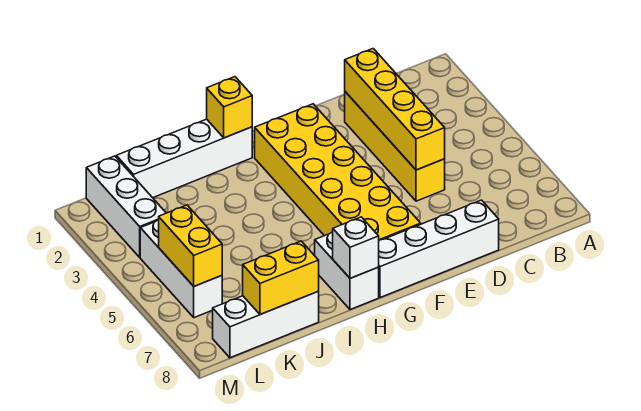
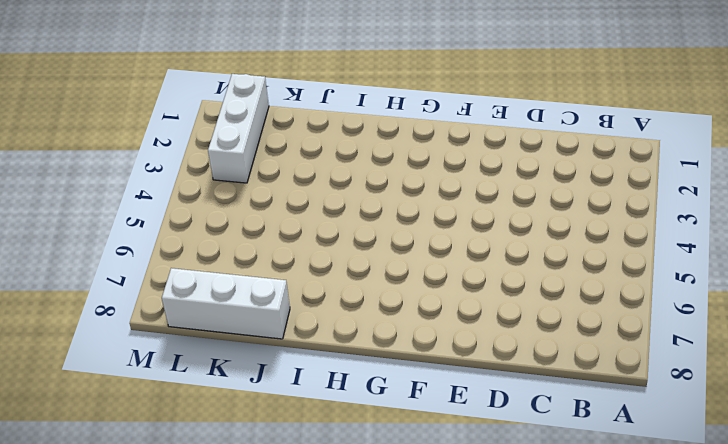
none -> yellow brick D2:D5 level 1
none -> white brick D8:G8 level 1
none -> yellow brick F2:G7 level 1

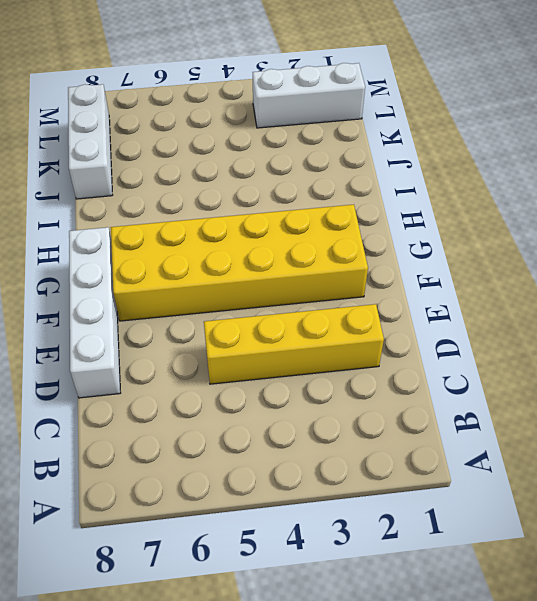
none -> white brick H1:K1 level 1
none -> white brick H7:H8 level 1
none -> white brick L4:L6 level 1

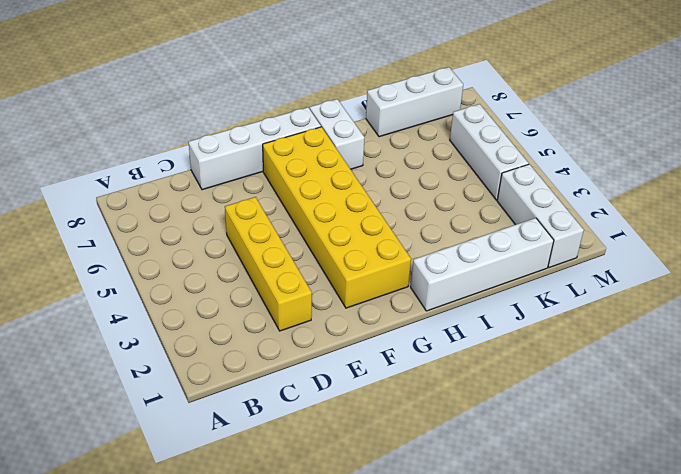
none -> yellow brick D2:D5 level 2
none -> yellow brick H1 level 2
none -> white brick H8 level 2

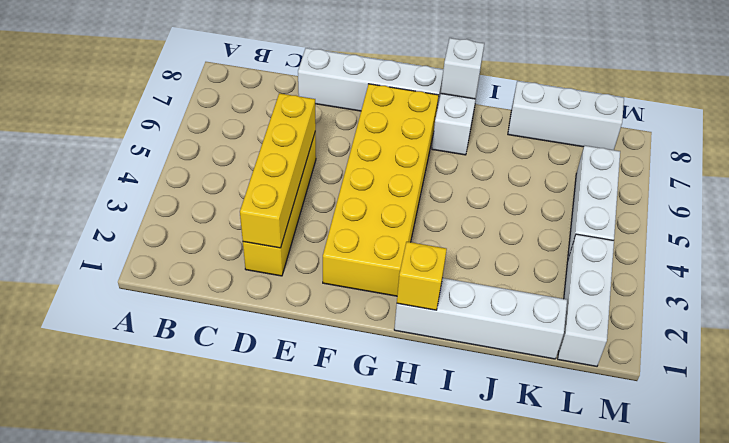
none -> yellow brick J8:K8 level 2
none -> yellow brick L5:L6 level 2

